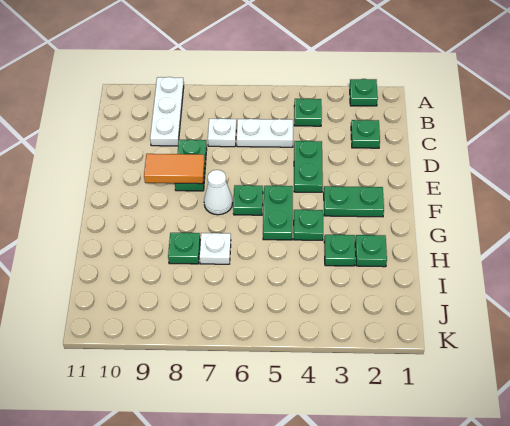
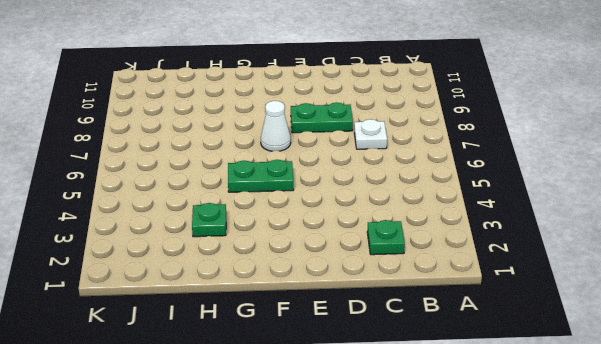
none -> green plate A2 level 1
none -> white plate A9:C9 level 1
none -> green plate B4 level 1

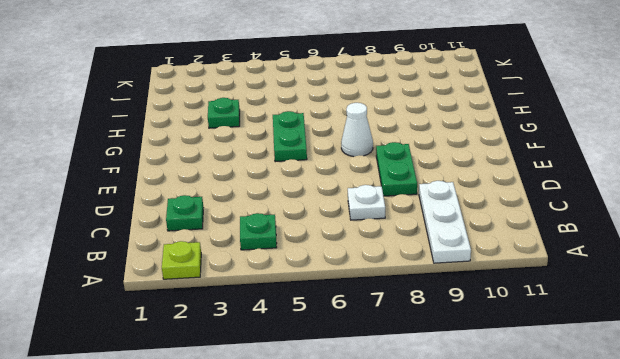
lime plate A2 level 1 -> green plate A2 level 1
none -> white plate C5:C6 level 1
none -> green plate D4:E4 level 1
none -> green plate F2:F3 level 1

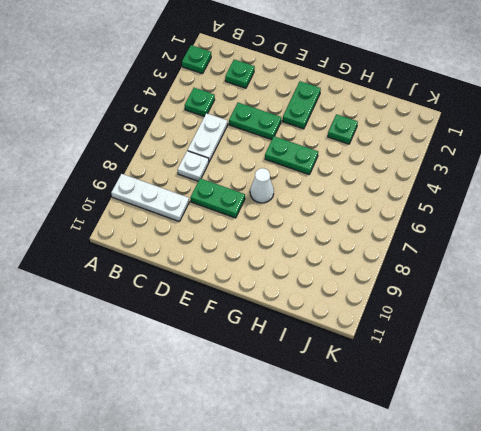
none -> green plate F6 level 1
none -> green plate G4 level 1
none -> green plate H2 level 1

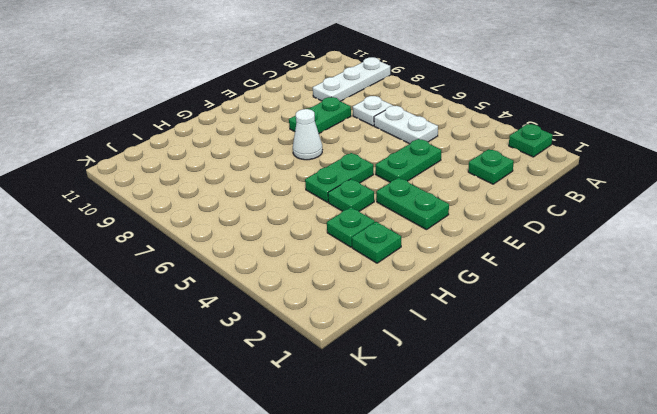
none -> green plate B4 level 1
none -> green plate F6 level 1
none -> white plate H7 level 1

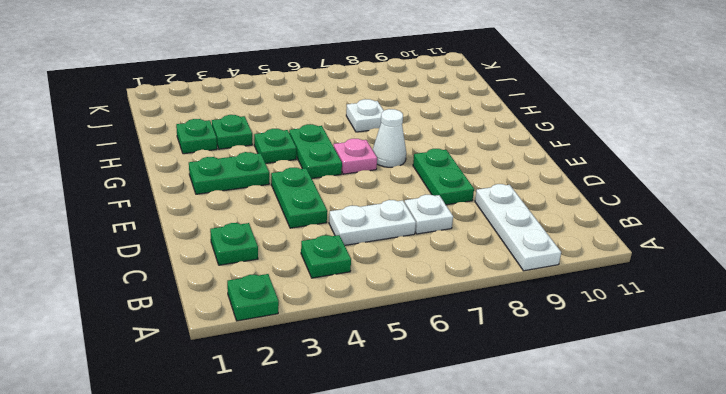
pink plate F6 level 1 -> green plate F6 level 1
none -> green plate H8 level 1
none -> orange tile E8:E9 level 2

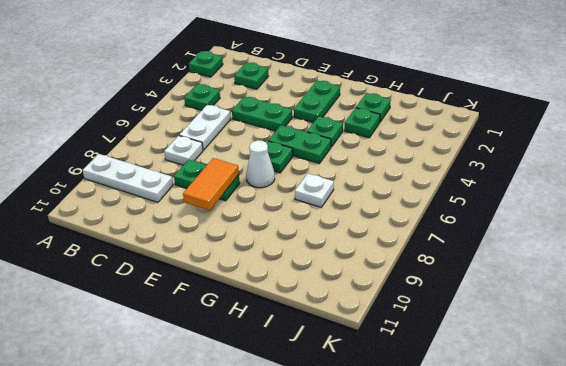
none -> green plate H8 level 1

